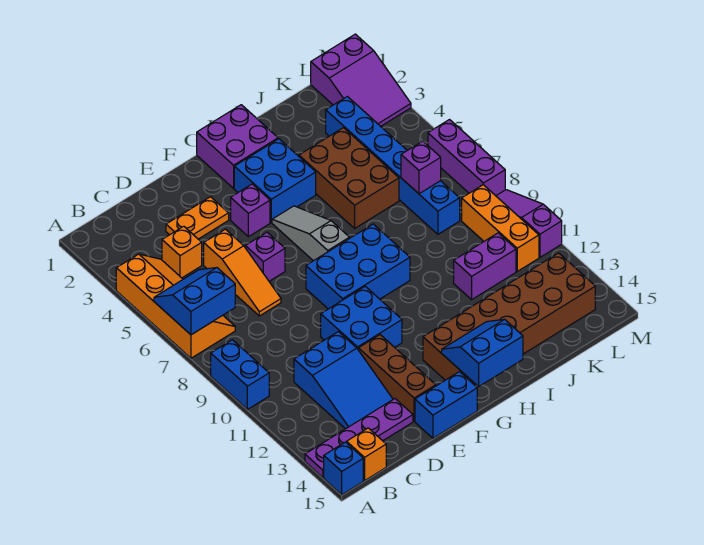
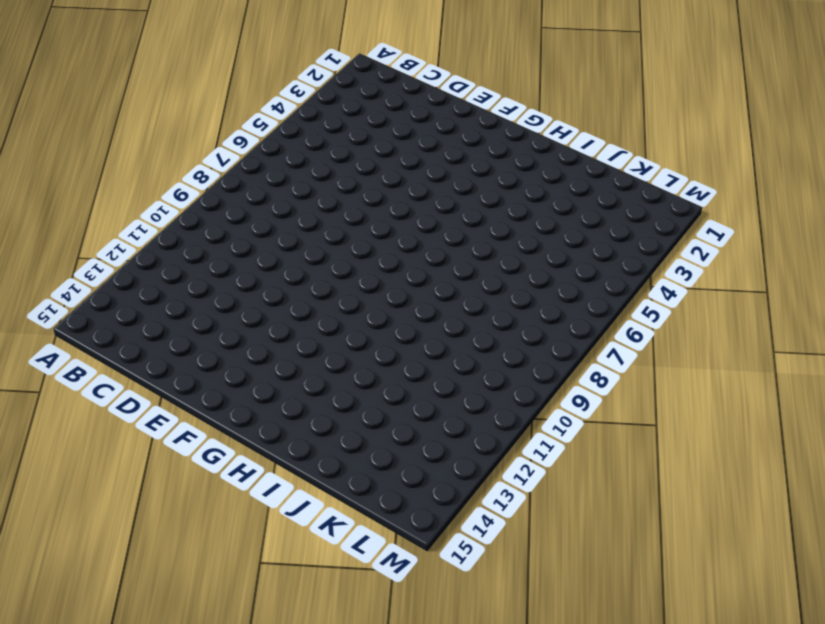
none -> orange slope A4:B7 level 1 top A
none -> blue brick A9:A10 level 1
none -> purple plate A14:D14 level 1

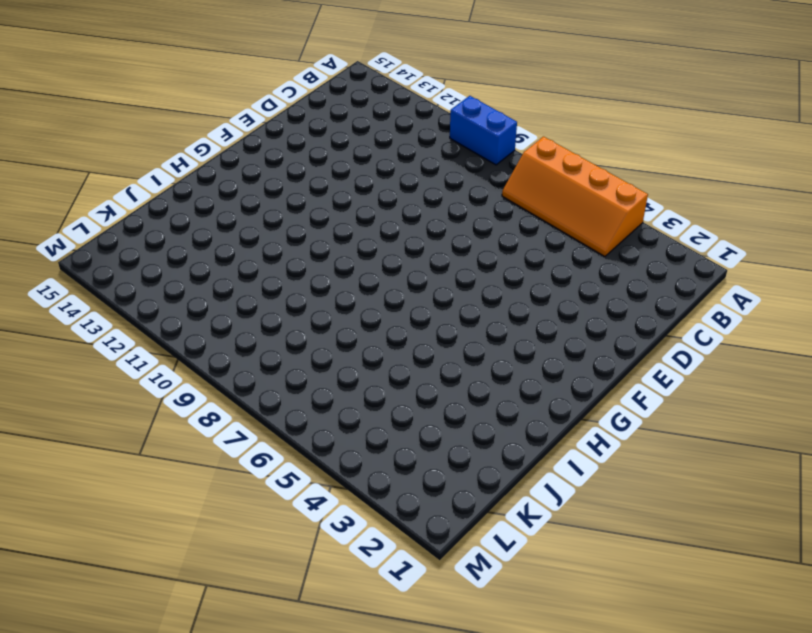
none -> purple plate A14:D14 level 1
none -> blue brick A15 level 1
none -> orange brick B15 level 1

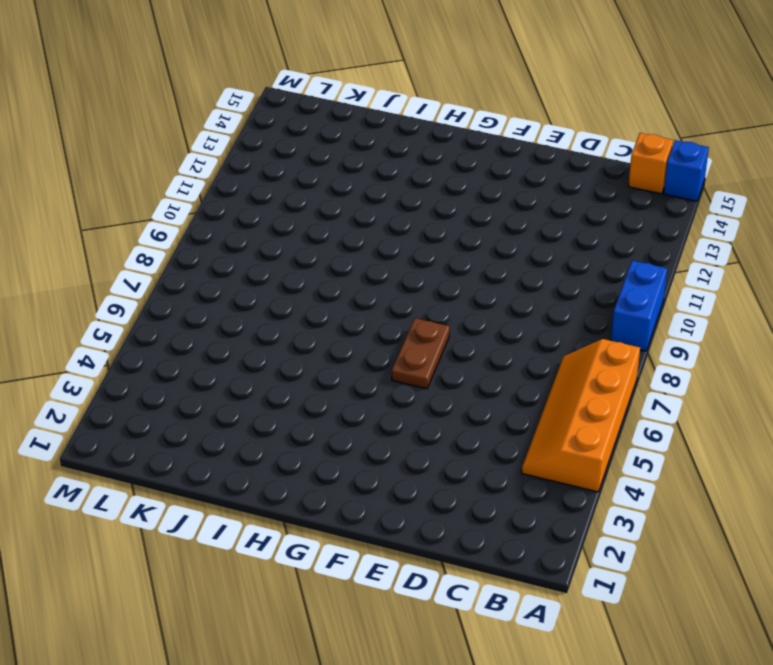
brown plate F6:F7 level 1 -> none
none -> purple plate A14:D14 level 1
none -> orange brick C4 level 1
none -> blue slope C11:D13 level 1 top 11

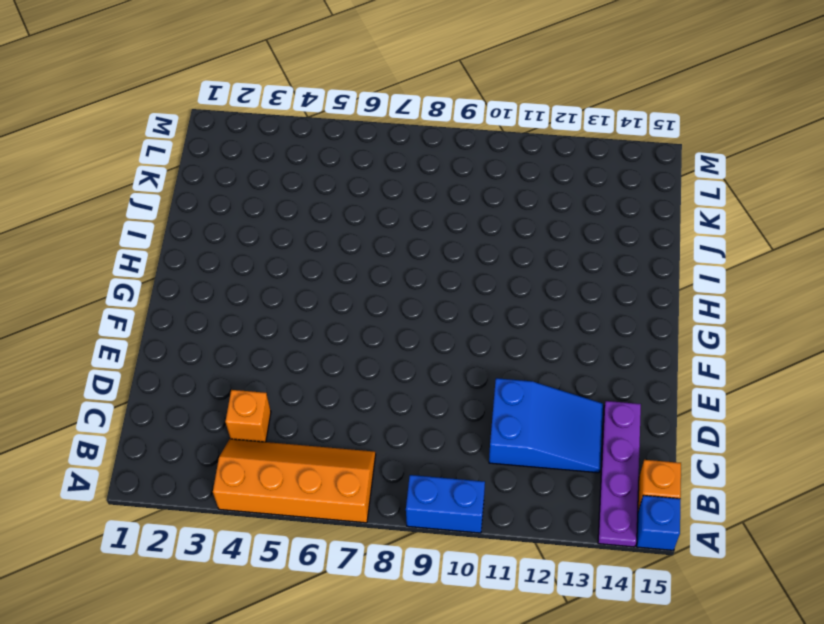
none -> orange plate D3:E3 level 1
none -> orange slope D5:D7 level 1 top 5
none -> purple brick E6 level 1

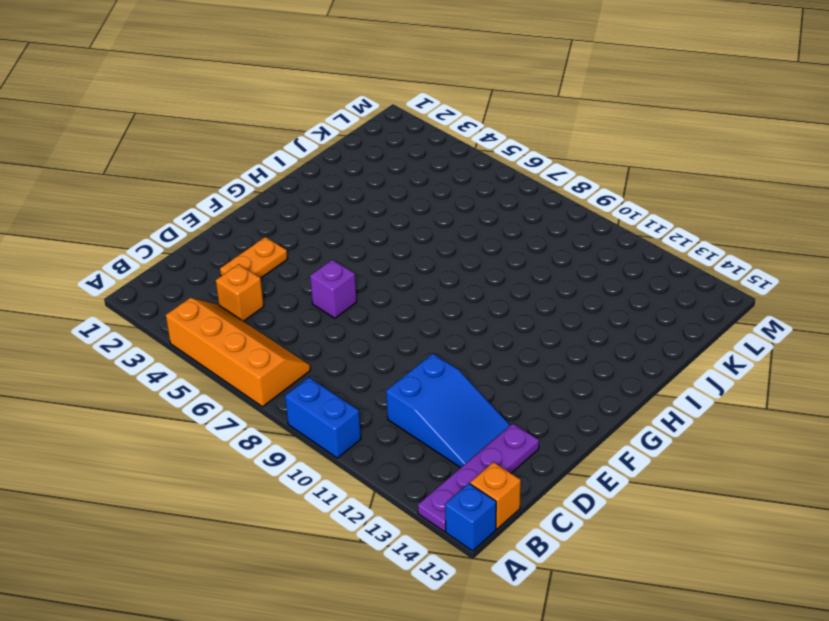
none -> orange slope D5:D7 level 1 top 5
none -> blue brick E10:F11 level 1
none -> brown brick E12:E14 level 1

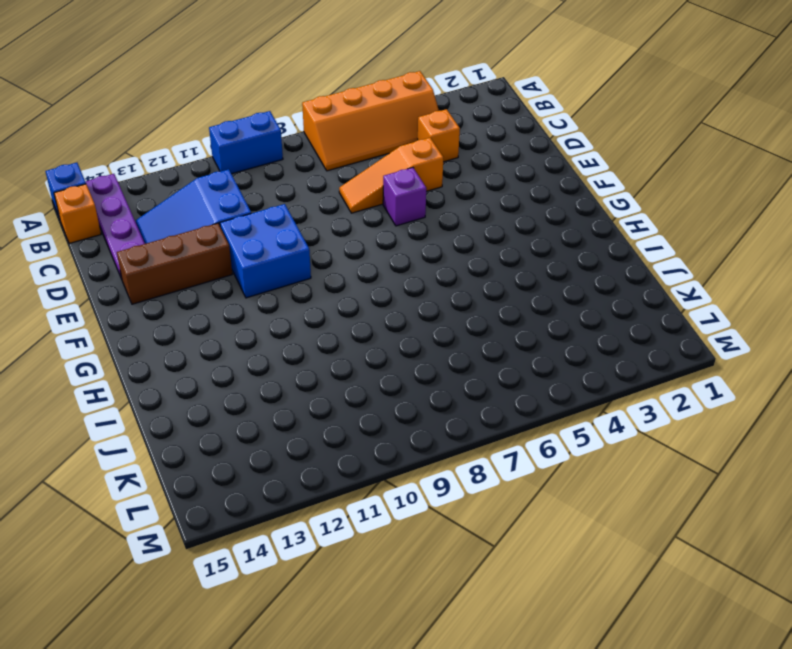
none -> orange plate D3:E3 level 1
none -> blue brick E15:F15 level 1
none -> purple brick F4 level 1

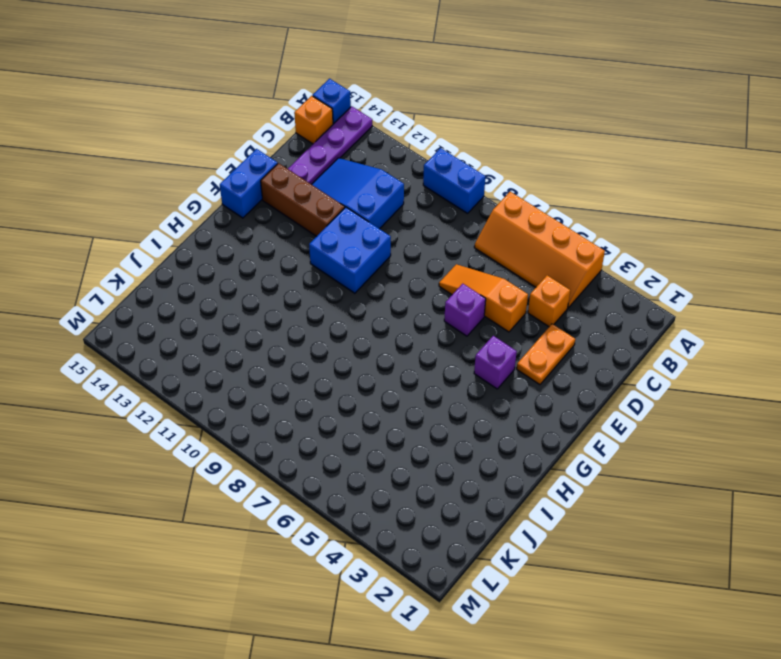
none -> blue brick F8:H9 level 1
none -> purple brick G1:H2 level 1
none -> blue brick G3:H4 level 1

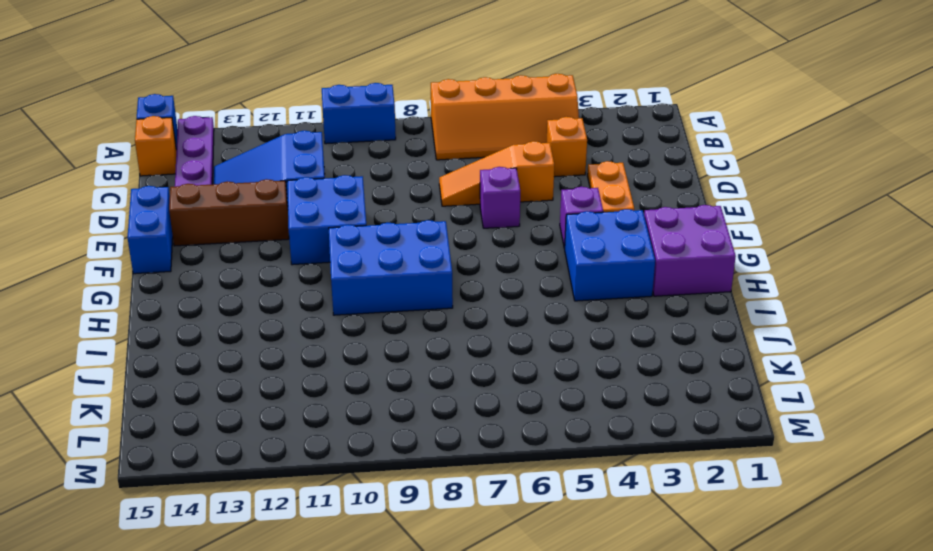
blue brick G8:H10 level 1 -> blue brick F8:H9 level 1
none -> grey slope G5:G7 level 1 top 7
none -> brown brick G13:L14 level 1
none -> brown brick I4:J6 level 1

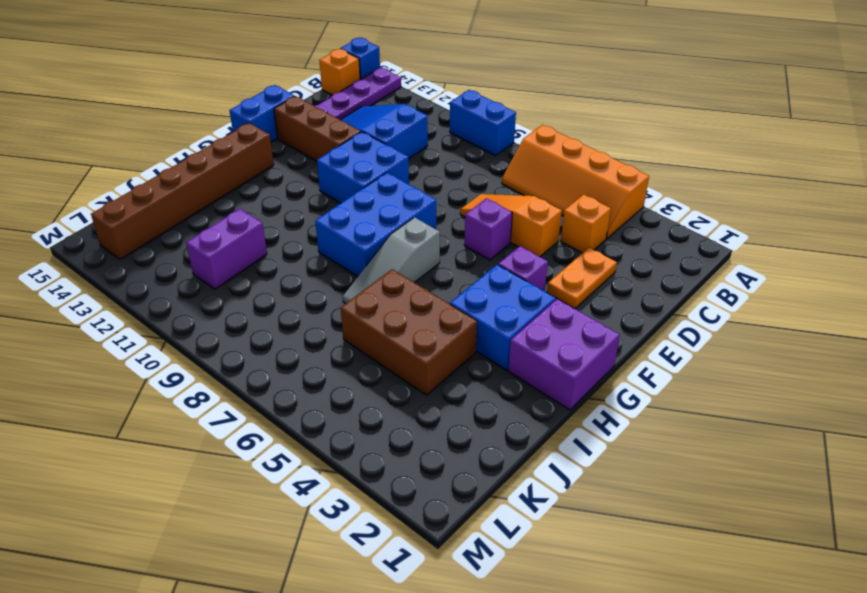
grey slope G7:I7 level 1 top G -> grey slope G5:G7 level 1 top 7
brown brick G14:L14 level 1 -> brown brick G13:L14 level 1
none -> blue brick K3:K8 level 1
none -> purple slope L1:M3 level 1 top 1
none -> orange brick L9:L11 level 1

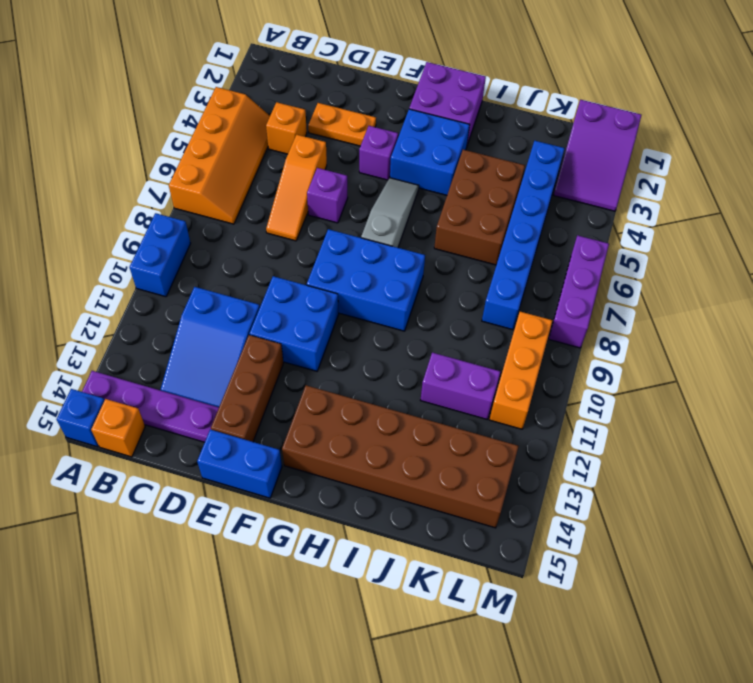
none -> purple slope M9:M11 level 1 top 11
none -> blue slope A6:B7 level 2 top 7
none -> blue slope G14:H15 level 2 top 15

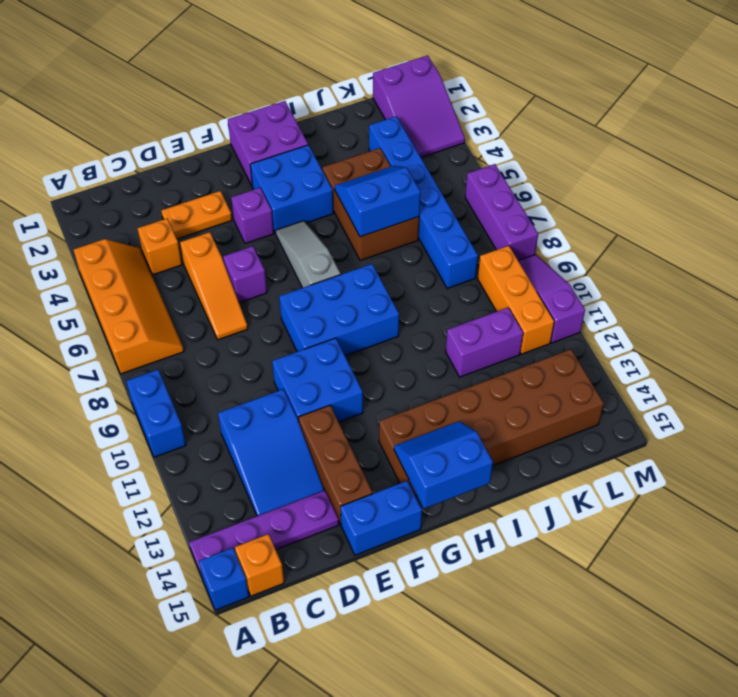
blue slope I5:J6 level 2 top 6 -> blue slope A6:B7 level 2 top 7
none -> purple brick K7 level 2

